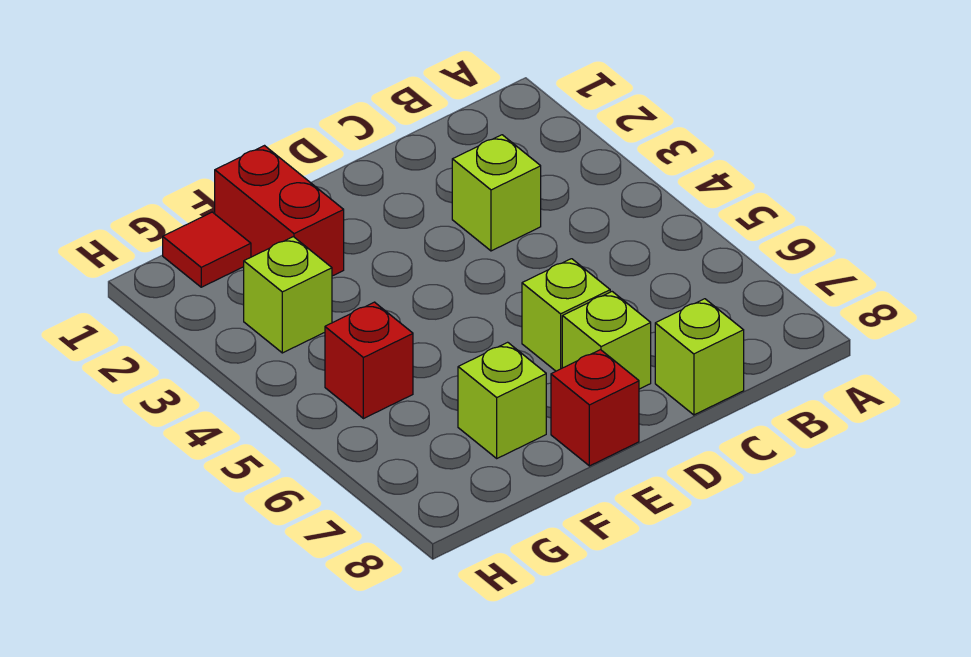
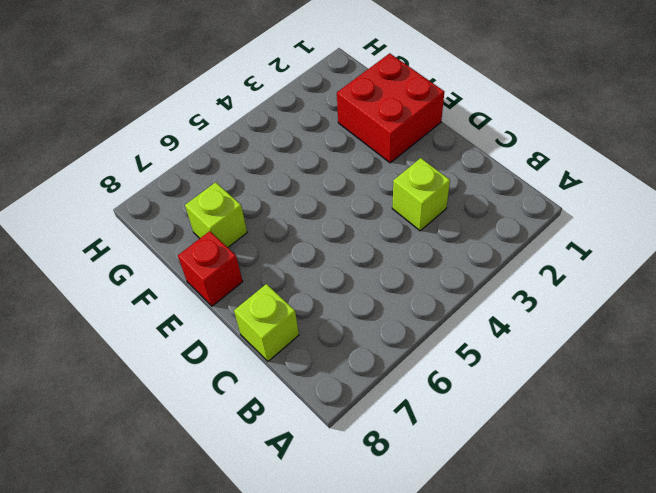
red brick E1:F2 level 1 -> red brick F1:F2 level 1
none -> lime brick D6 level 1
none -> lime brick D7 level 1

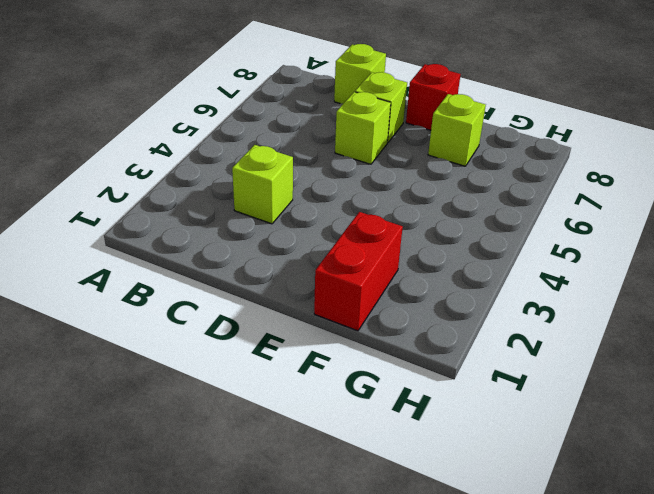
none -> red tile G1 level 1
none -> lime brick G3 level 1

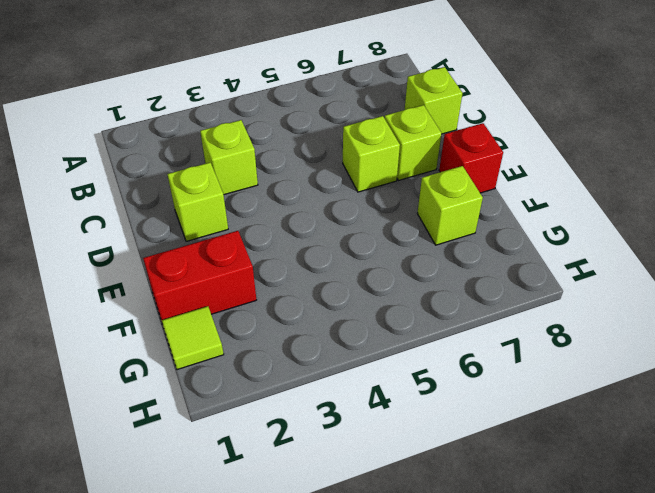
lime brick D2 level 1 -> lime brick G3 level 1
lime tile G1 level 1 -> red tile G1 level 1
none -> red brick G5 level 1

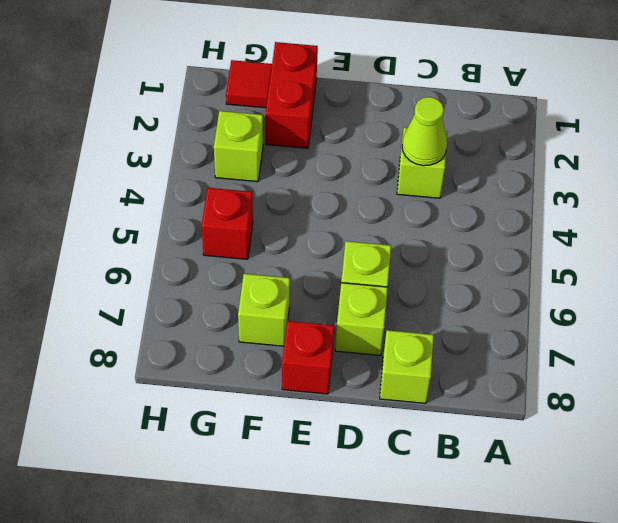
lime cone C3 level 2 -> none

